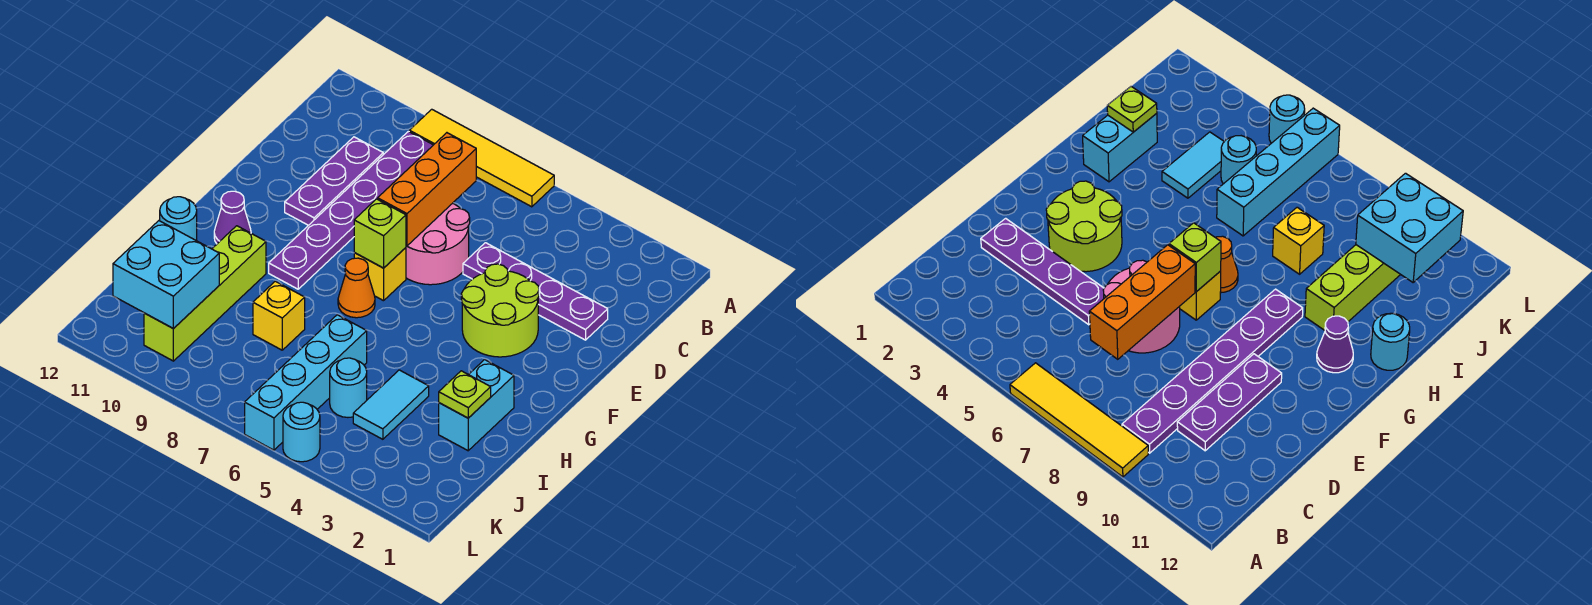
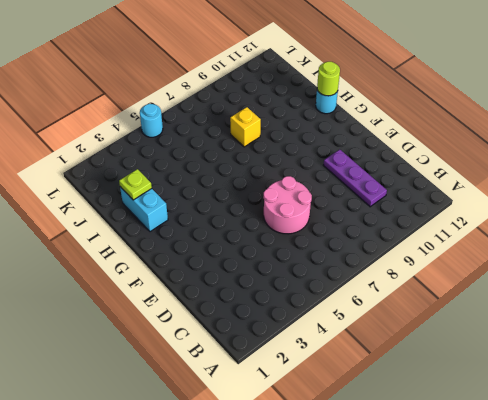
lime round brick H12 level 2 -> none
none -> yellow tile A6:A9 level 1
none -> purple plate B9:G9 level 1
none -> purple plate D2:D5 level 1

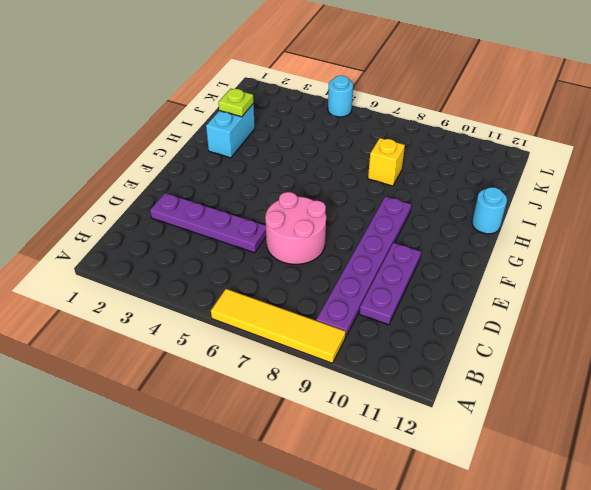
none -> lime round brick E3:F4 level 1
none -> yellow brick F7 level 1
none -> orange cone G7 level 1

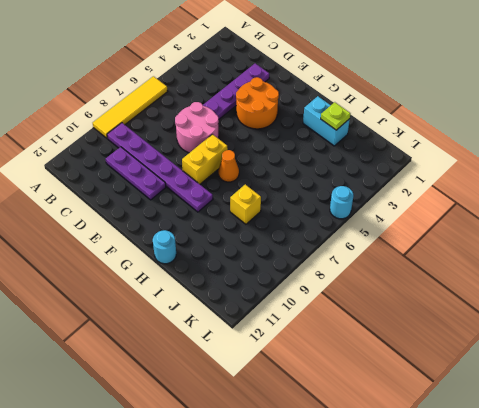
orange round brick E3:F4 level 1 -> lime round brick E3:F4 level 1
yellow brick F7:F8 level 1 -> yellow brick F7 level 1
none -> purple cone G11 level 1
none -> lime brick H10:K10 level 1
none -> cyan tile I4:J4 level 1

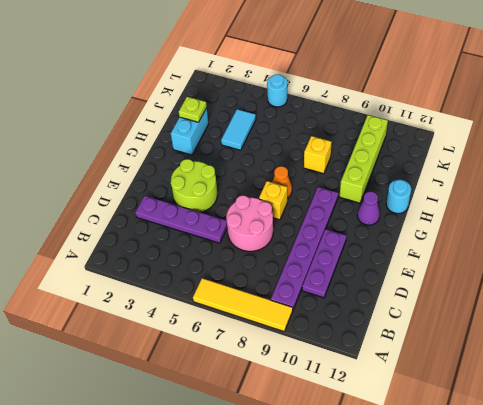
none -> cyan brick I6:L6 level 1
none -> cyan round brick J5 level 1
none -> orange brick C7:E7 level 2

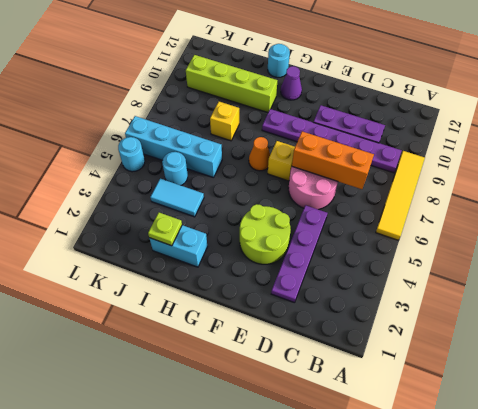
none -> lime brick F7 level 2
none -> cyan brick J10:K11 level 2

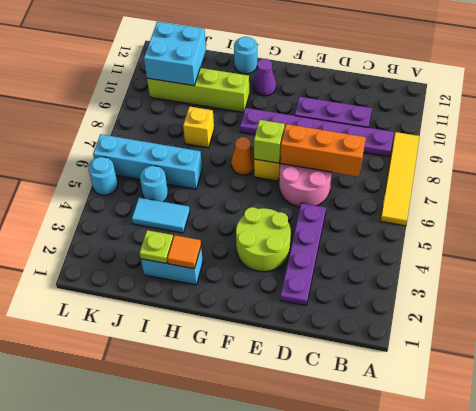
orange tile H2 level 2 -> none

